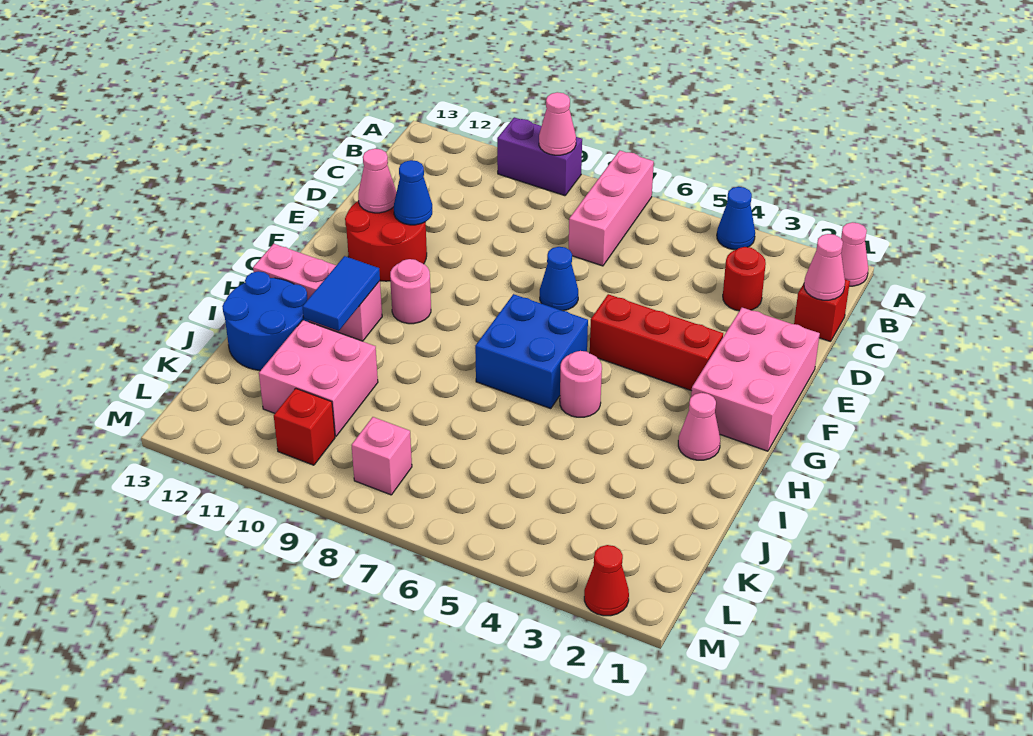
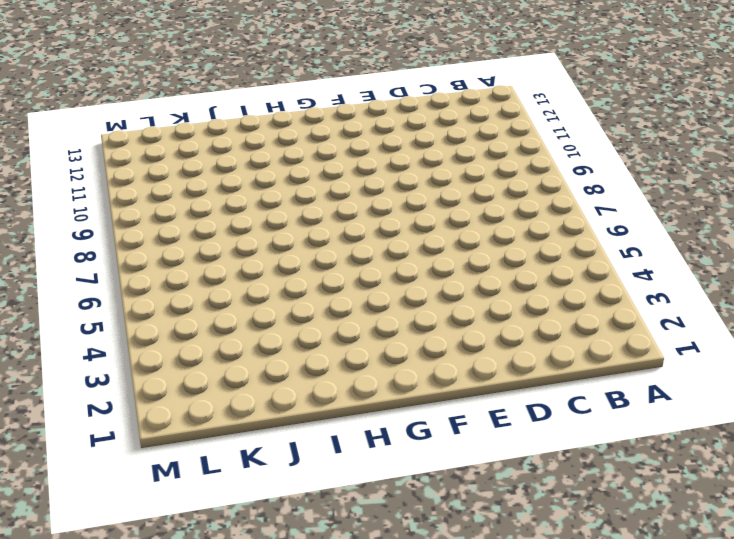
none -> pink cone A1 level 1
none -> blue cone A4 level 1
none -> pink brick A7:C7 level 1

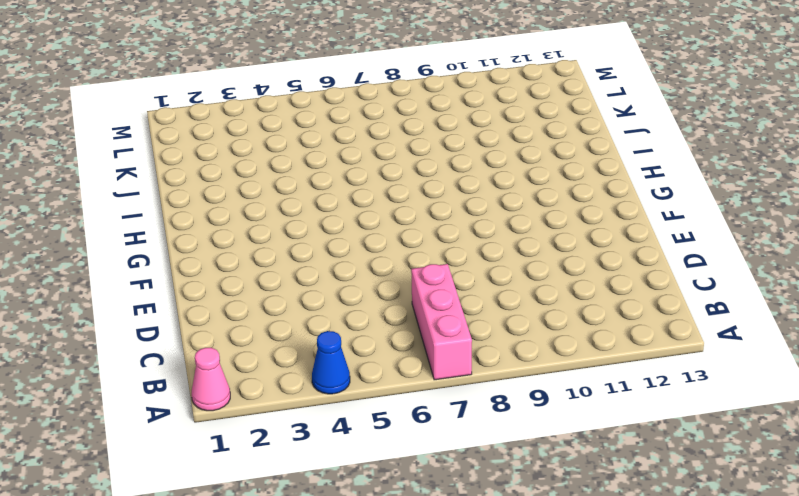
none -> purple brick A9:A10 level 1
none -> red brick C1 level 1
none -> red round brick C3 level 1

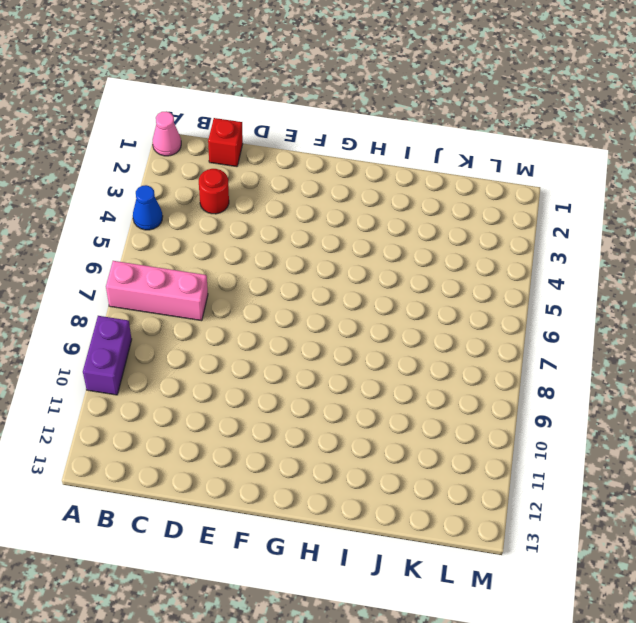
none -> pink brick E1:G2 level 1
none -> blue cone E7 level 1
none -> red round brick E11:F12 level 1

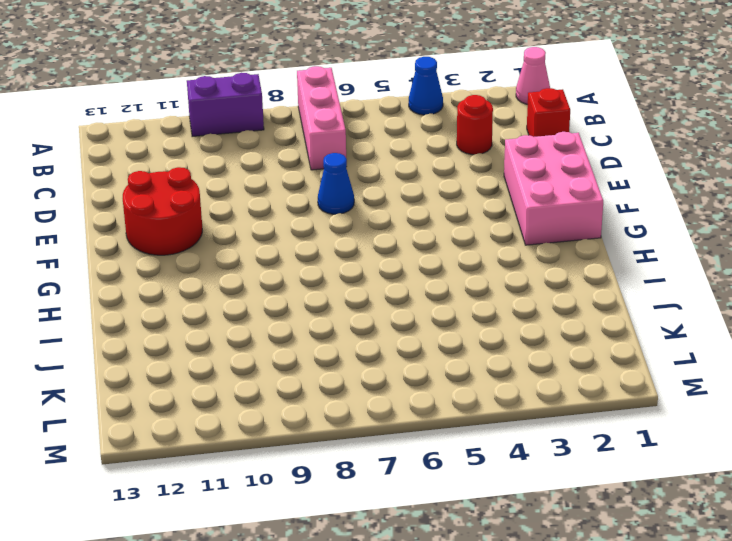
none -> red brick F3:F5 level 1
none -> blue brick G6:H7 level 1
none -> pink round brick G10 level 1

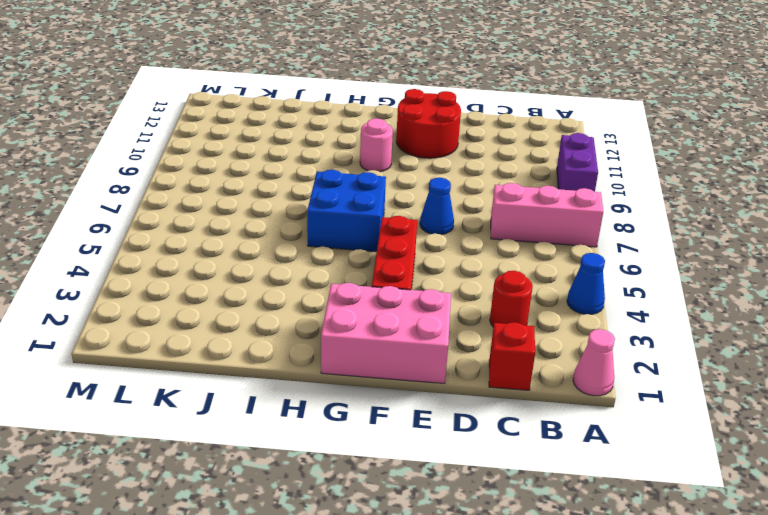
none -> pink cone H2 level 1
none -> pink round brick H5 level 1
none -> pink brick H11:H13 level 1

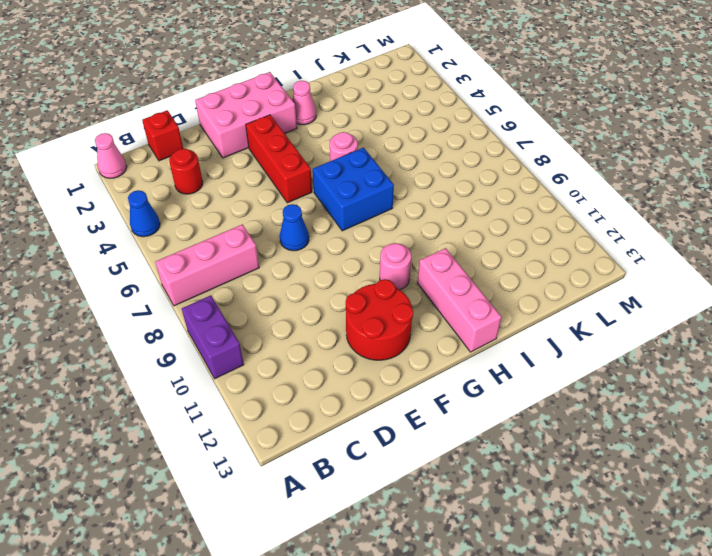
none -> blue round brick I12:J13 level 1
none -> pink brick J10:K11 level 1
none -> pink brick L8 level 1

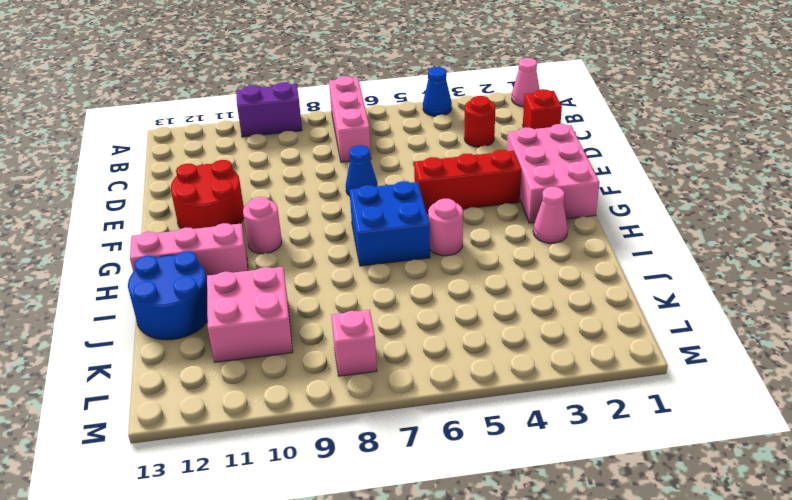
none -> red brick L10 level 1
none -> red cone M2 level 1
none -> pink cone A9 level 2

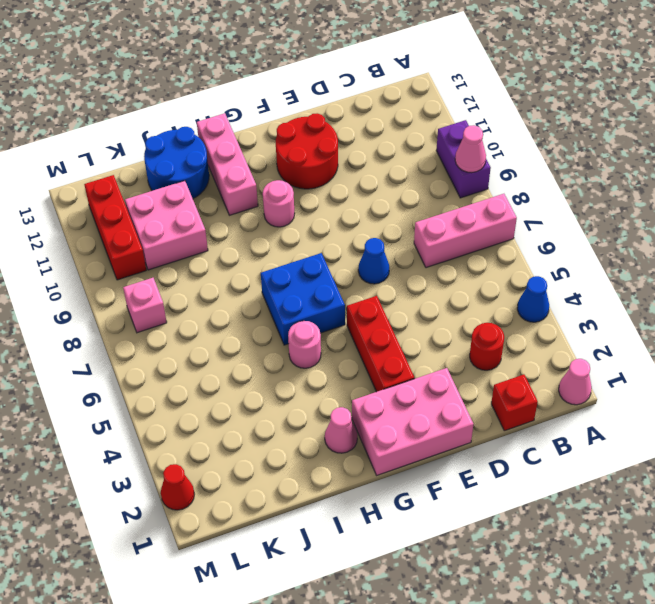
red brick L10:L12 level 1 -> red brick L10 level 1
none -> pink cone C1 level 2
none -> blue cone E11 level 2
none -> pink cone E12 level 2

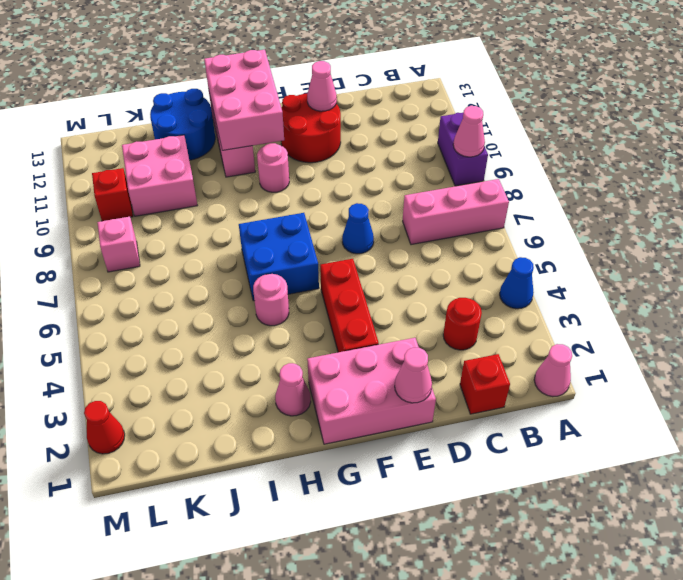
pink cone E1 level 2 -> pink cone C1 level 2
pink brick G11:H13 level 2 -> blue tile H11:I11 level 2
none -> blue cone E11 level 2

